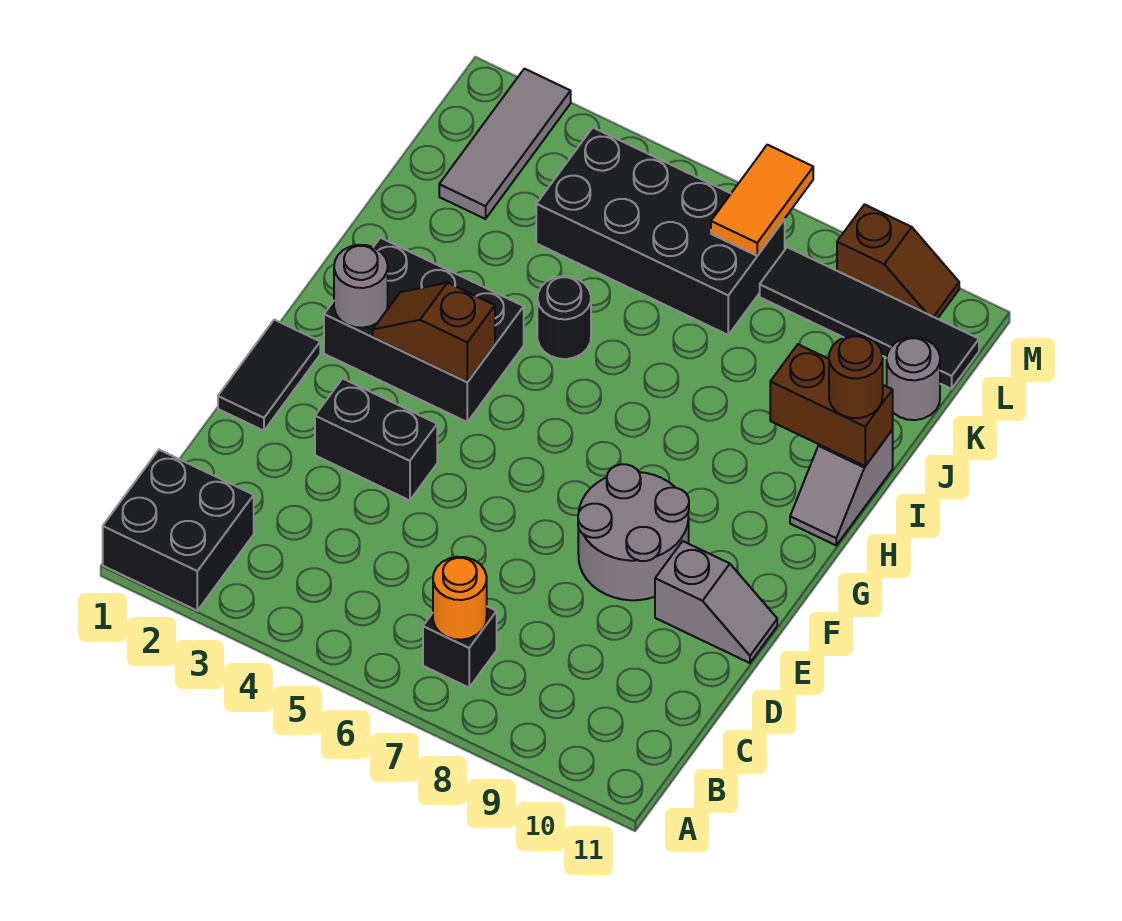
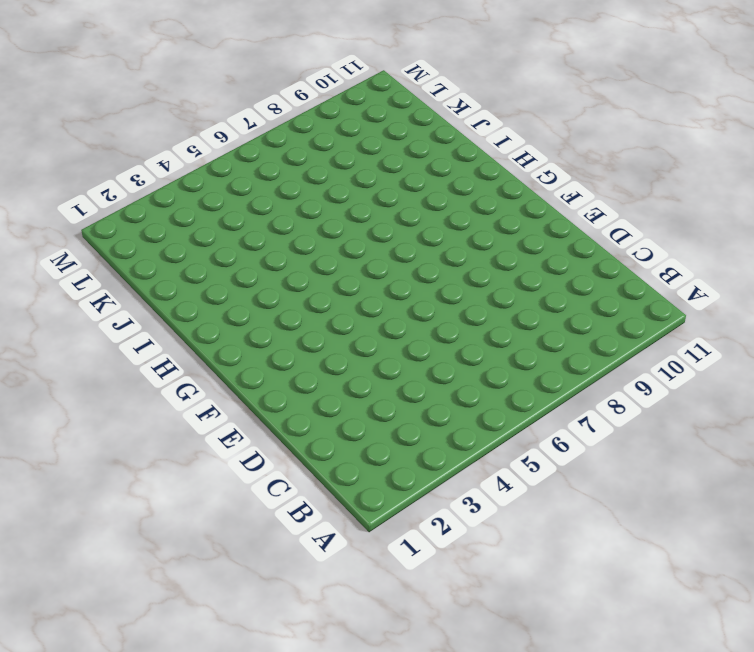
none -> black brick A1:B2 level 1
none -> black brick B7 level 1
none -> black tile E1:F1 level 1

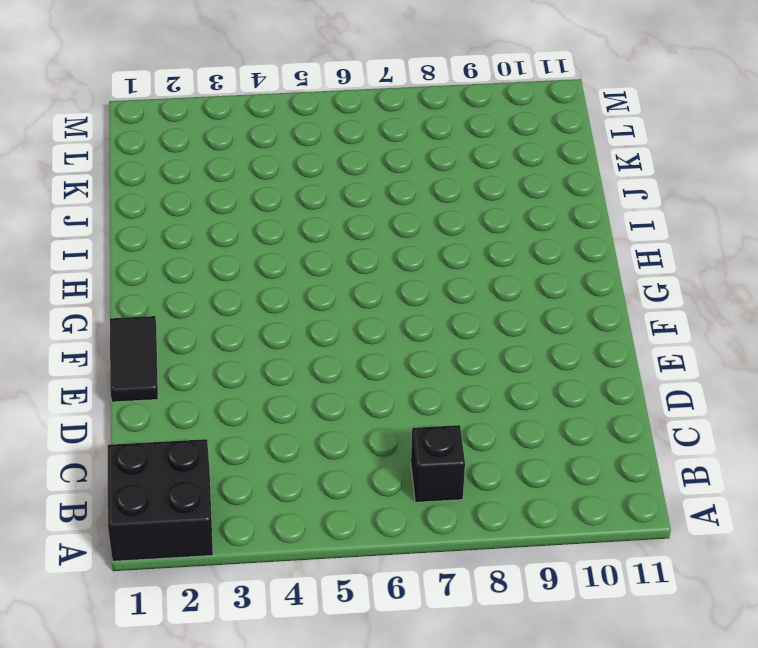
none -> black brick E3:E4 level 1
none -> grey round brick E8:F9 level 1
none -> grey slope E10:E11 level 1 top 10

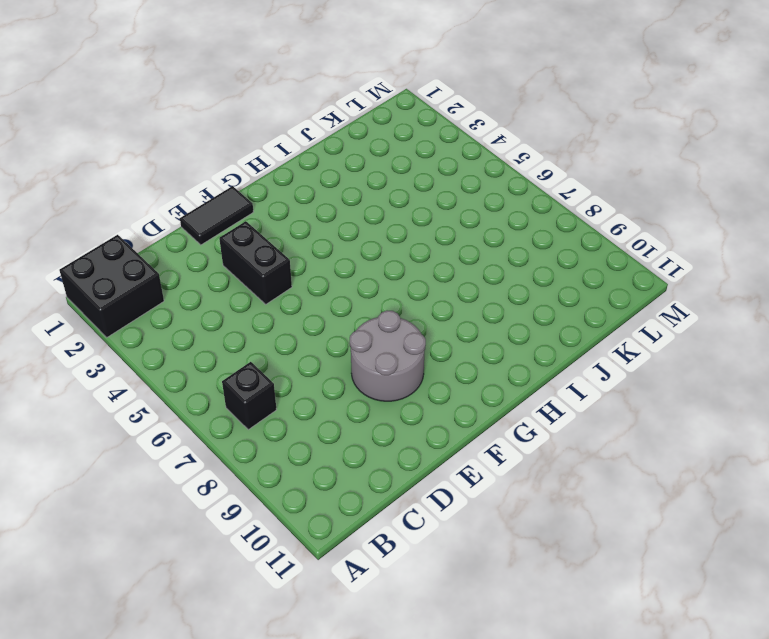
none -> grey slope E10:E11 level 1 top 10
none -> black brick G2:H4 level 1
none -> grey slope H11:I11 level 1 top I

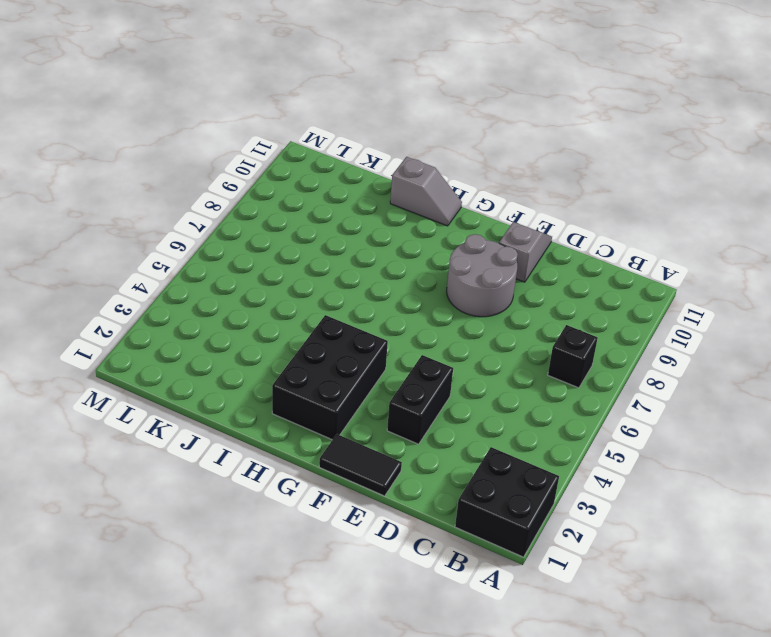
none -> black round brick I5 level 1
none -> grey tile K2:M2 level 1
none -> black brick K4:L7 level 1

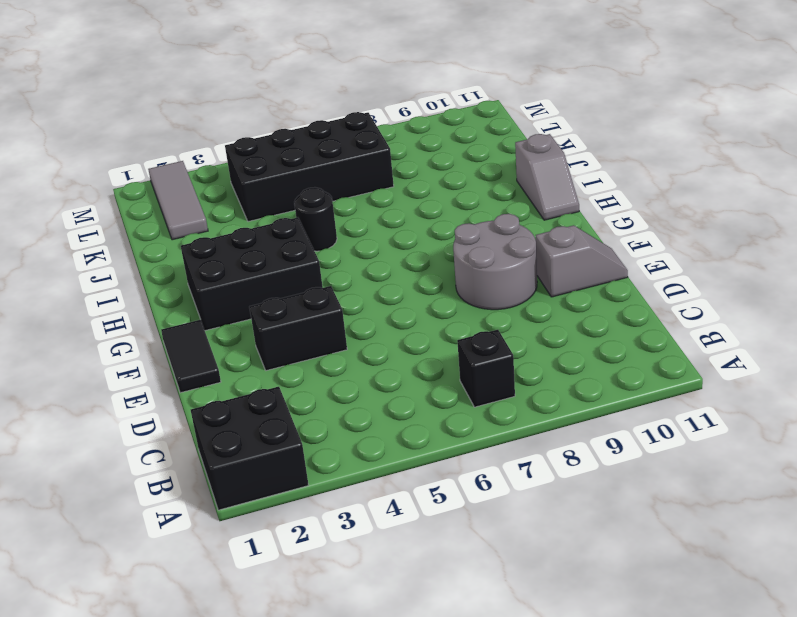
none -> grey round brick K11 level 1
none -> black tile L8:L11 level 1
none -> brown slope M9:M10 level 1 top 9

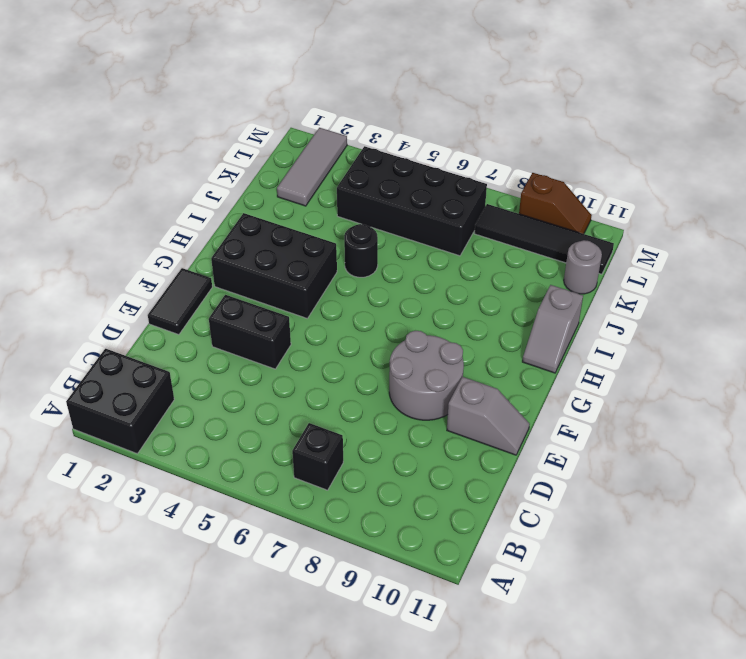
none -> orange round brick B7 level 2
none -> grey round brick G2 level 2
none -> brown slope G3:G4 level 2 top 4

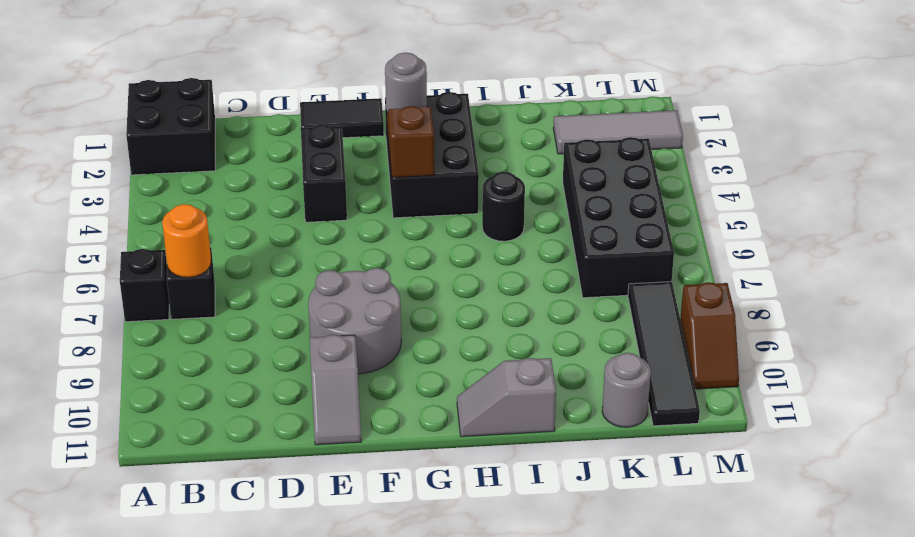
black brick A7 level 1 -> none
none -> brown brick I10:I11 level 2
none -> orange tile L7:M7 level 2
none -> brown round brick I11 level 3

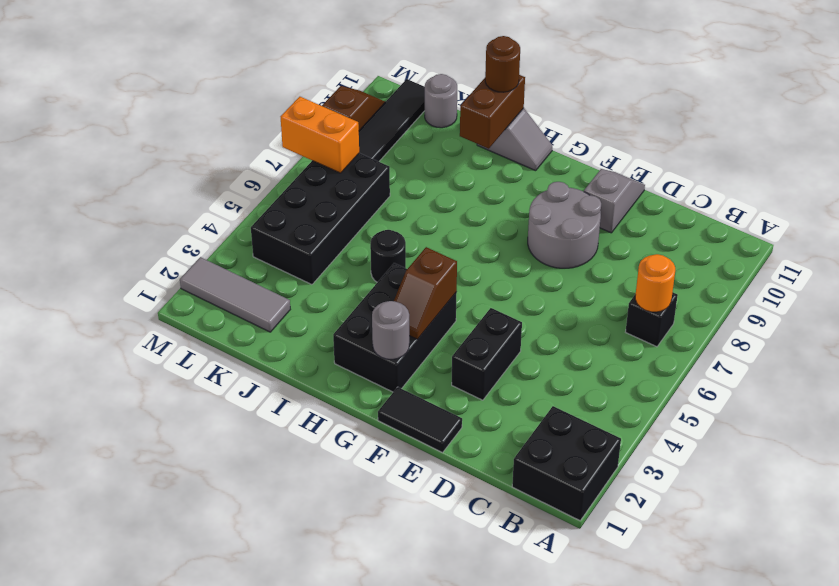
orange brick L7:M7 level 2 -> orange tile L7:M7 level 2

